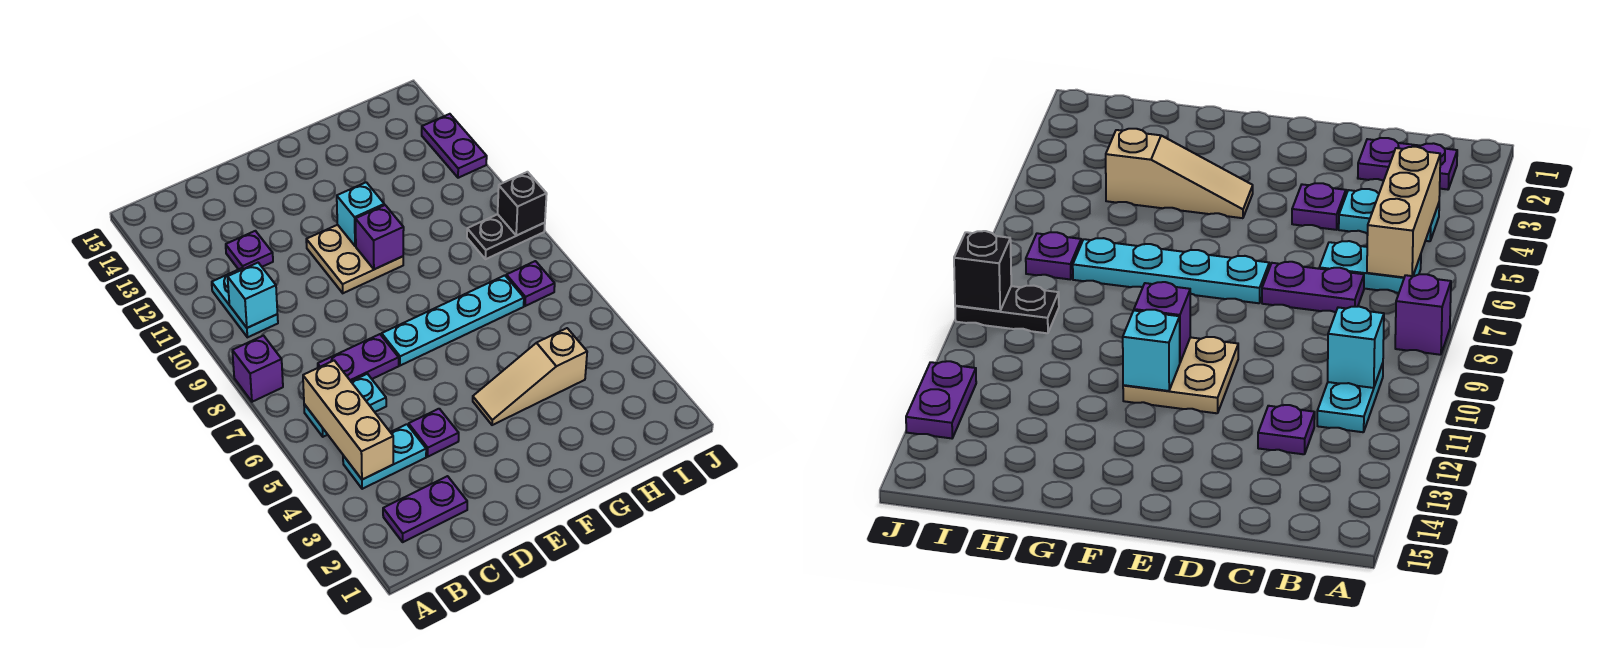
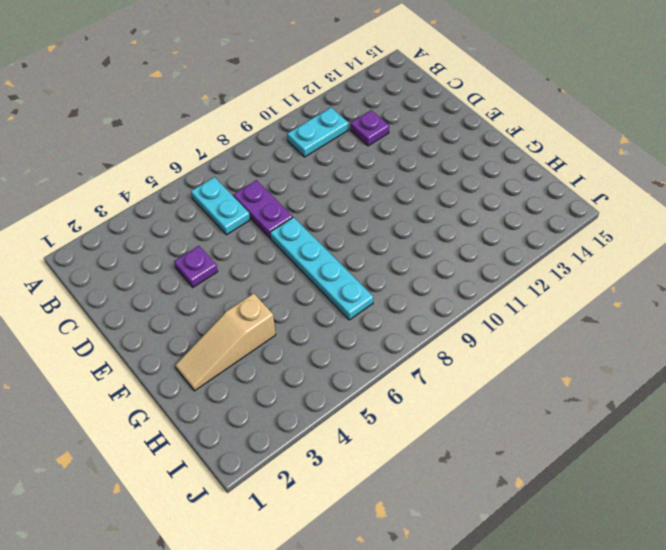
tan slope G2:G4 level 1 top 4 -> tan slope F4:H4 level 1 top H
none -> purple brick A8 level 1
none -> purple plate B2:C2 level 1
none -> cyan plate B4:C4 level 1

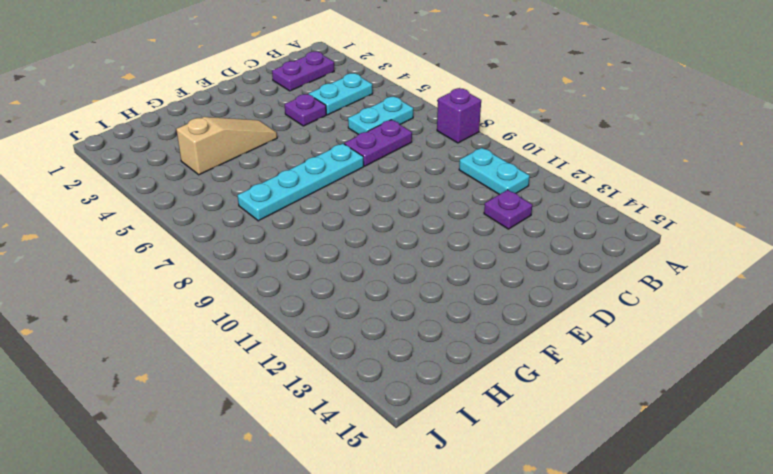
none -> tan plate E10:F11 level 1
none -> purple plate I7 level 1
none -> black plate I9:J9 level 1

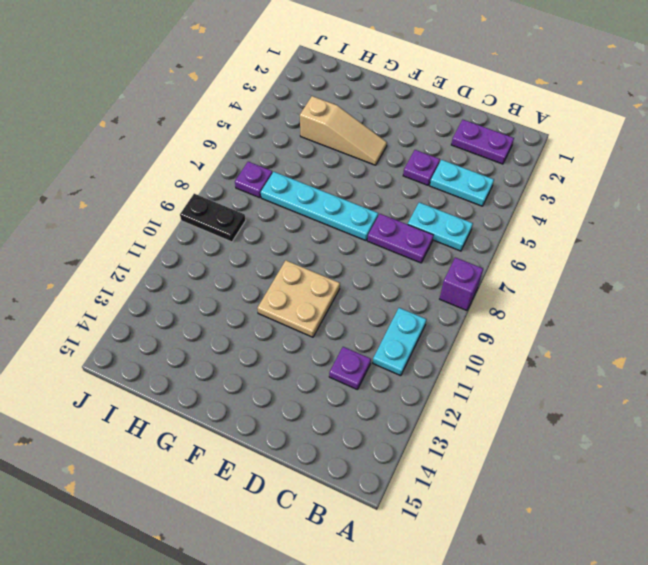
none -> purple plate J12:J13 level 1
none -> tan brick B4:B6 level 2
none -> cyan brick B10 level 2

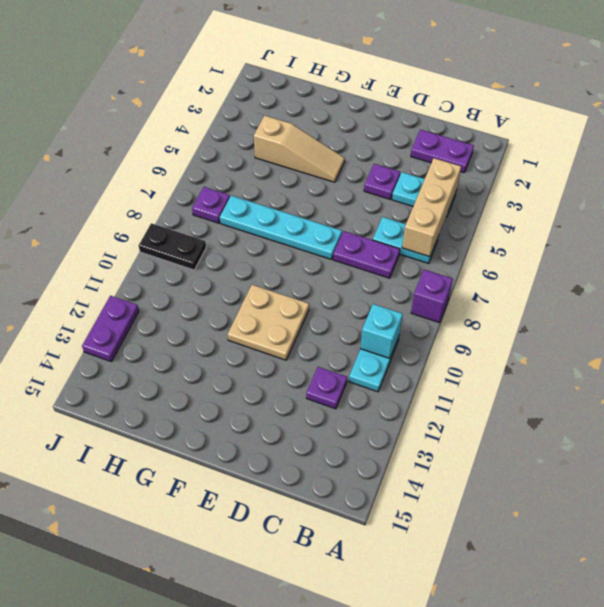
none -> purple brick F10 level 2
none -> cyan brick F11 level 2
none -> black brick J9 level 2

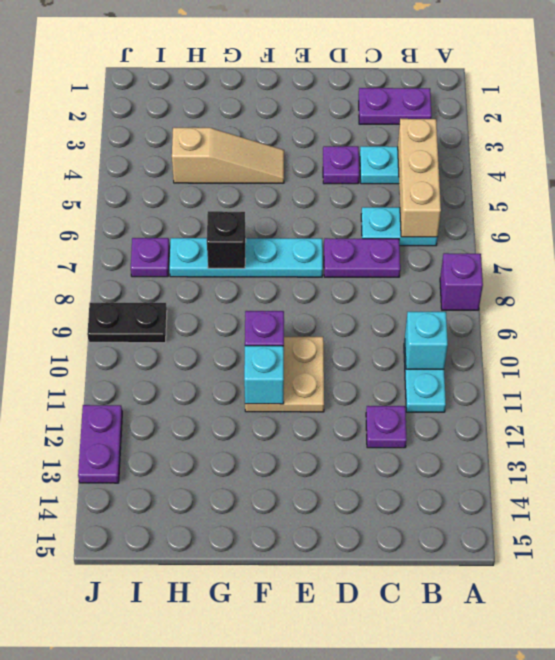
black brick G7 level 2 -> black brick J9 level 2

